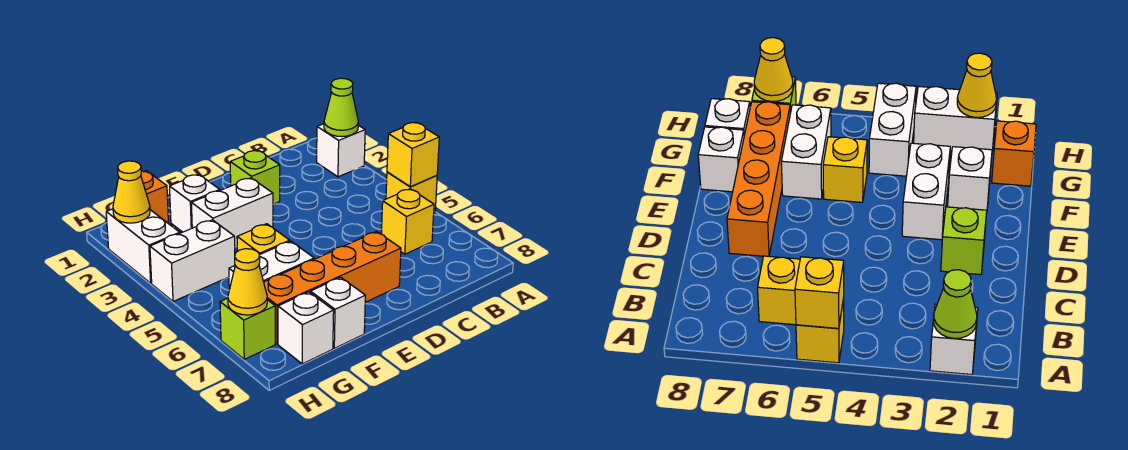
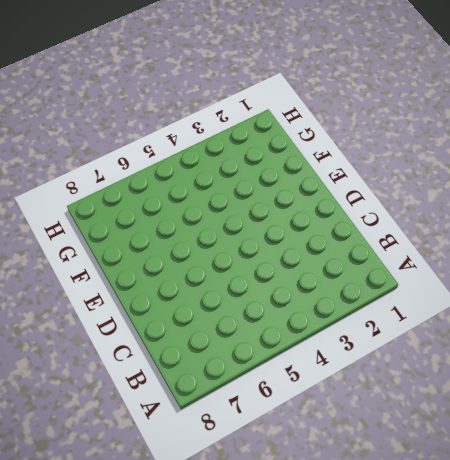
none -> white brick A2 level 1
none -> yellow brick A5 level 1
none -> yellow brick B6 level 1

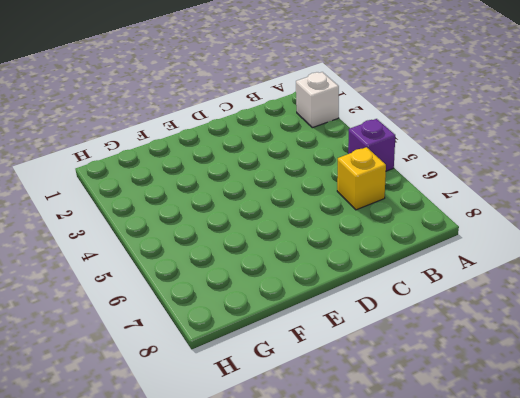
purple brick A5 level 1 -> yellow brick A5 level 1
none -> lime brick D2 level 1
none -> orange brick D7:G7 level 1
none -> white brick E3:F3 level 1

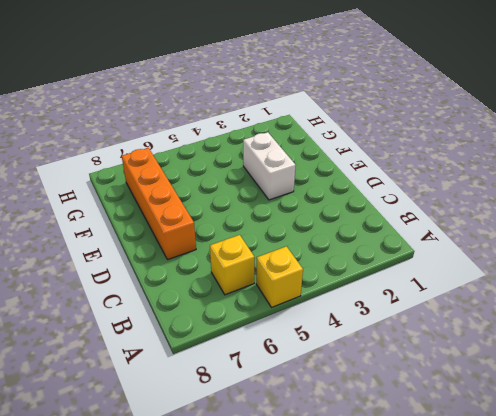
none -> white brick A2 level 1
none -> lime brick D2 level 1
none -> white brick F2 level 1

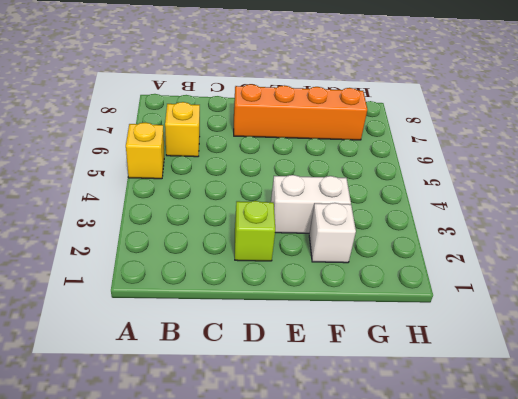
none -> white brick A2 level 1
none -> yellow brick F5 level 1
none -> white brick F6:G6 level 1

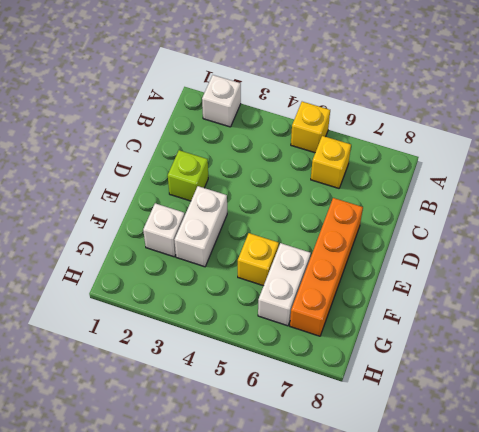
none -> white brick F8 level 1
none -> orange brick G1 level 1
none -> white brick G4:H4 level 1

